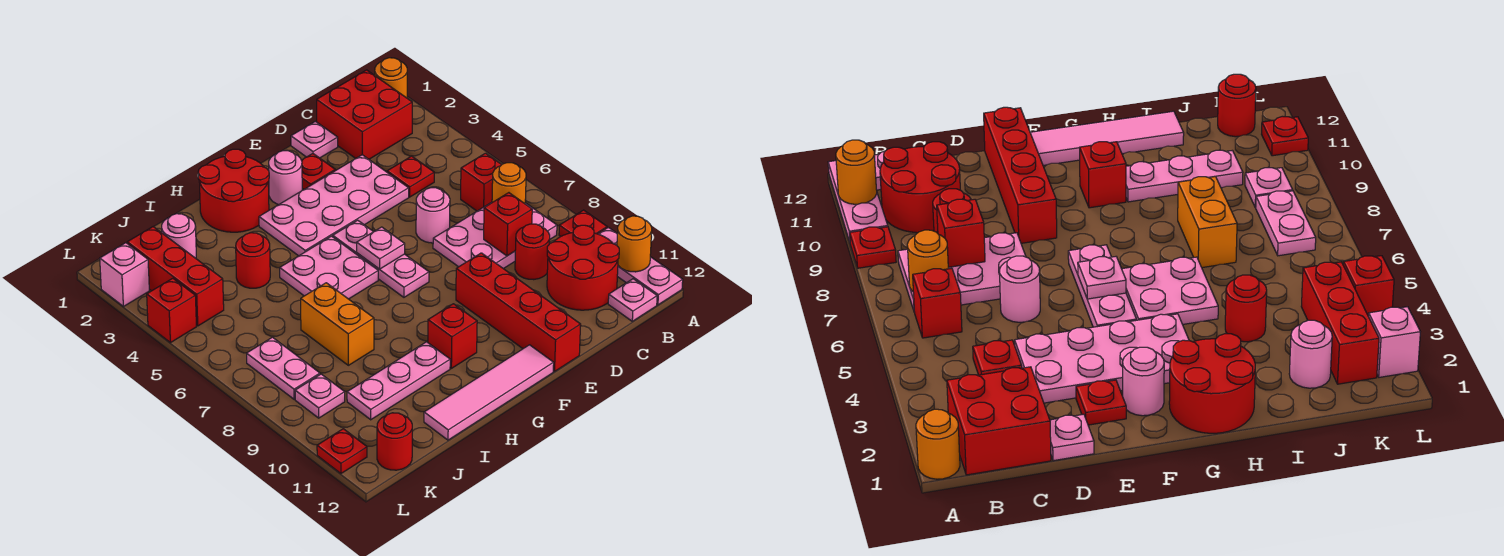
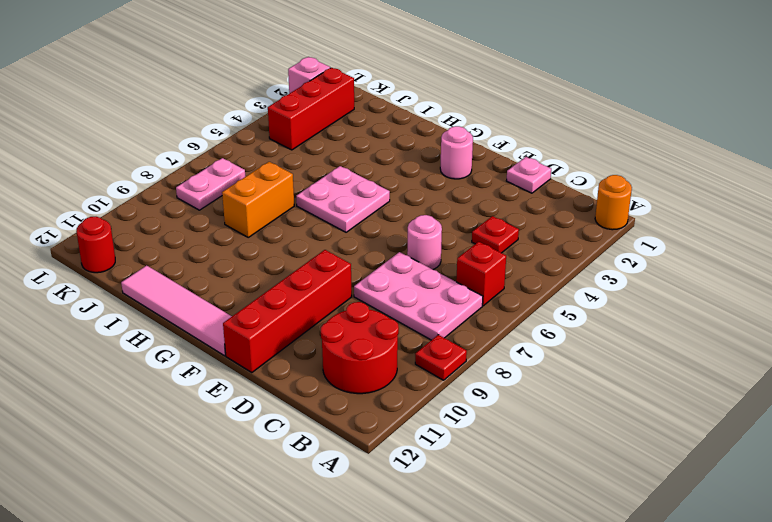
none -> pink plate A10:A12 level 1
none -> red brick B1:C2 level 1
none -> pink plate B12 level 1
none -> red round brick C9 level 1

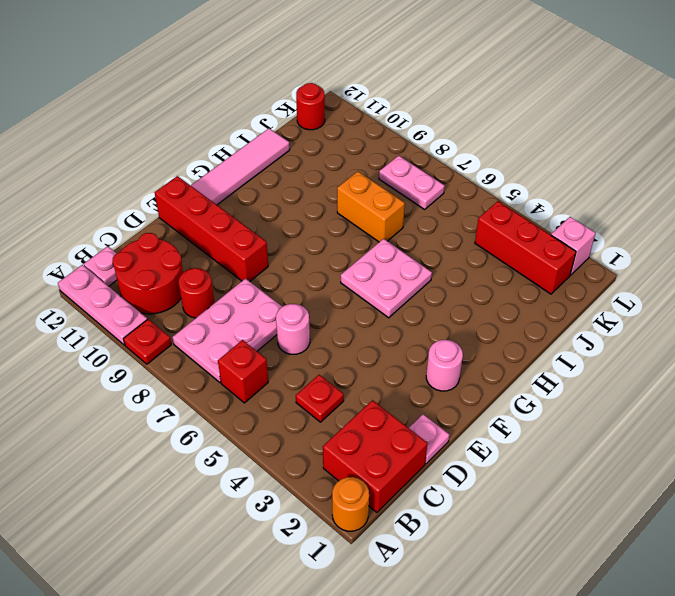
none -> pink plate D3:G4 level 1
none -> red plate E2 level 1
none -> pink plate F5:F7 level 1
none -> red round brick G1:H2 level 1

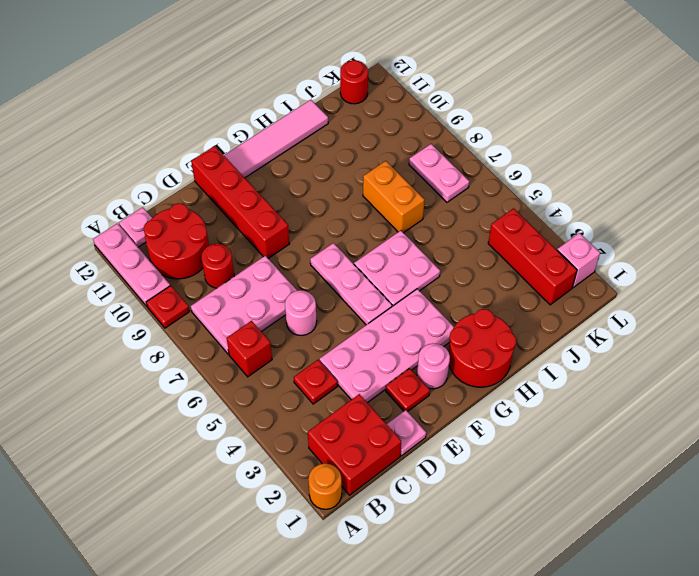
none -> red brick G10 level 1
none -> pink plate H10:J10 level 1
none -> red round brick I4 level 1
none -> pink round brick J2 level 1

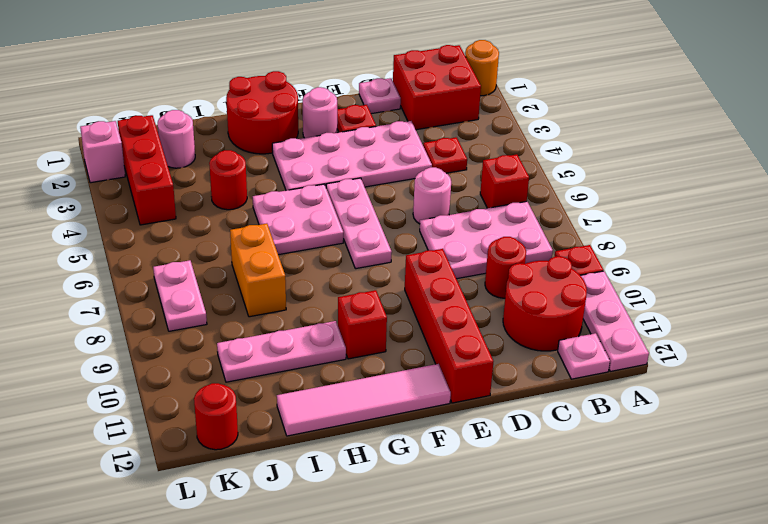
none -> pink plate K9 level 1
none -> red brick L4 level 1
none -> red plate L11 level 1
none -> orange round brick A11 level 2

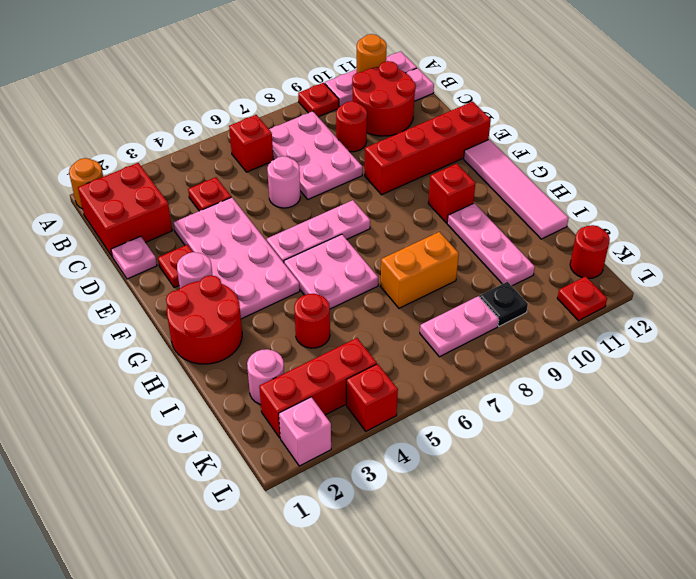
black plate K9 level 1 -> pink plate K9 level 1
none -> orange round brick B7 level 2
none -> red brick C8 level 2
none -> pink plate F6 level 2

